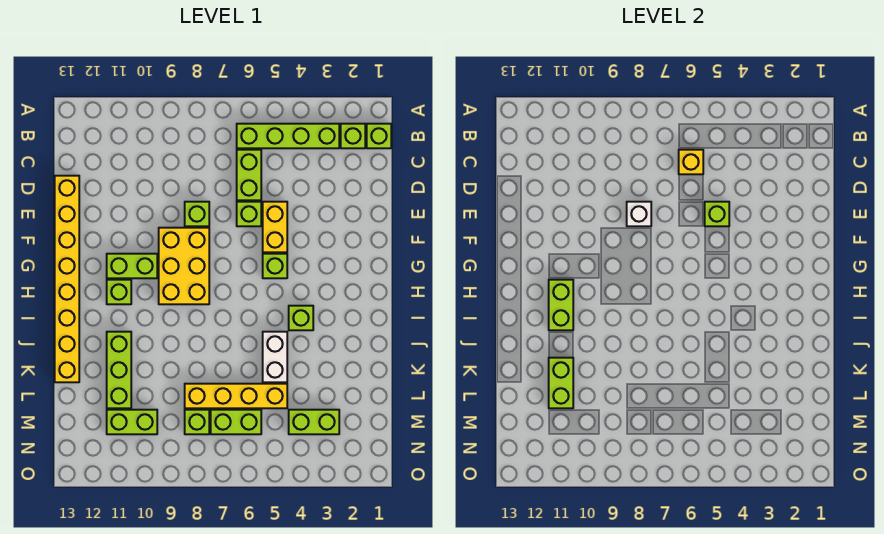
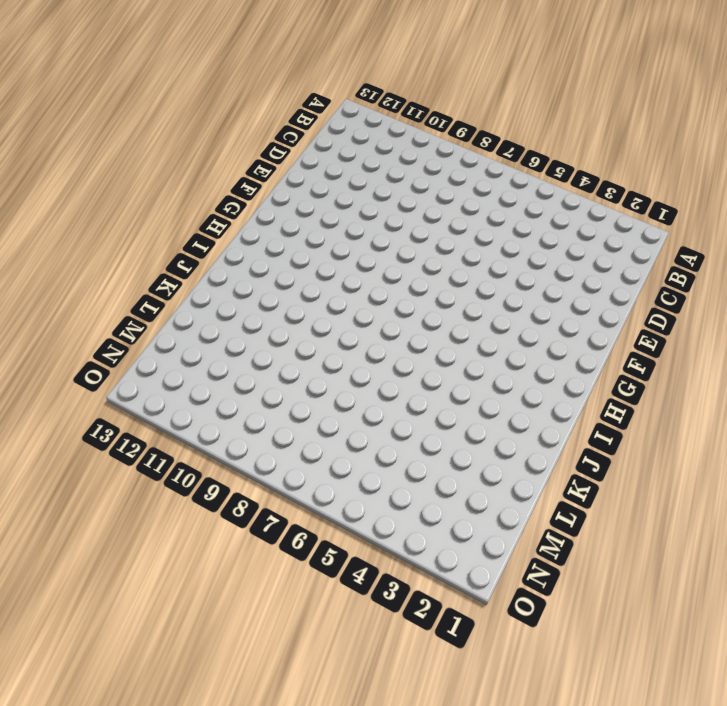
none -> lime brick B1 level 1
none -> lime brick B2 level 1
none -> lime brick B3:B6 level 1

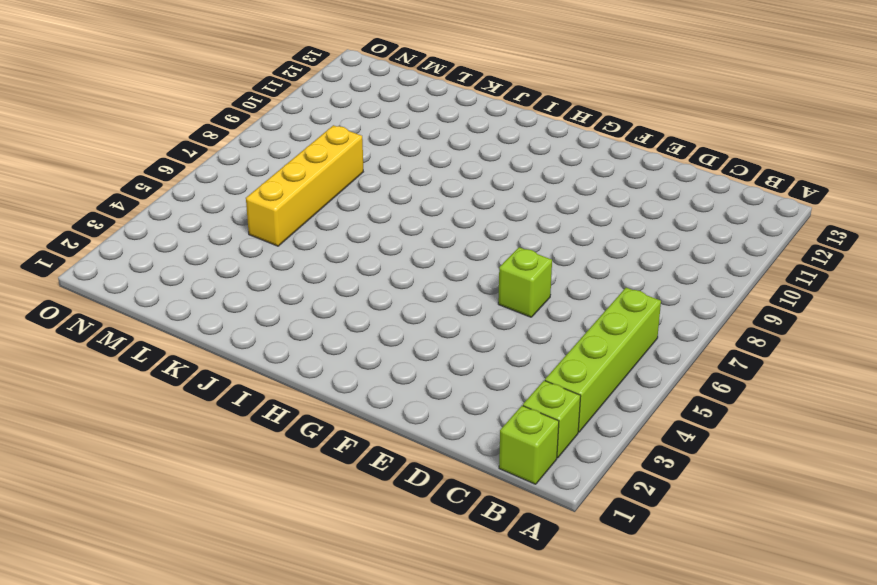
none -> lime brick C6:D6 level 1
none -> yellow brick D13:K13 level 1
none -> yellow brick E5:F5 level 1

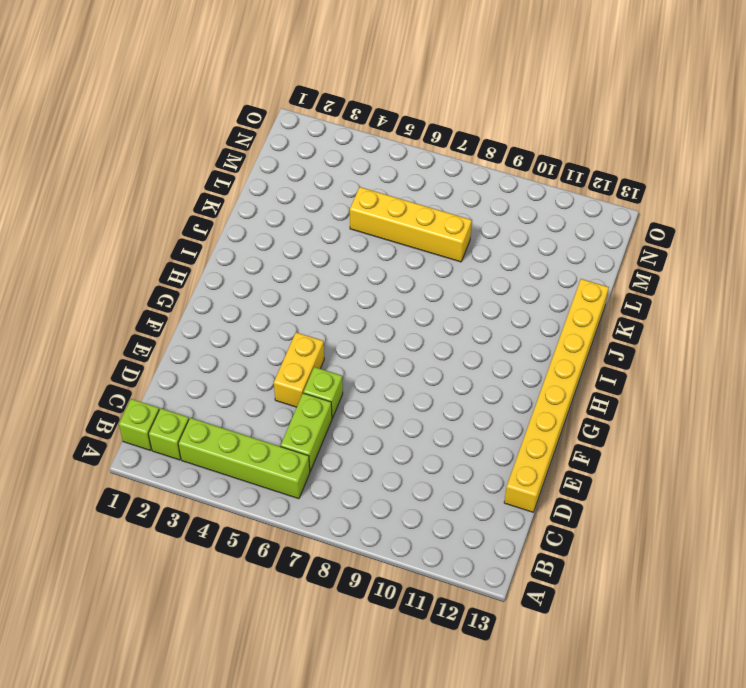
none -> lime brick E8 level 1
none -> yellow brick F8:H9 level 1
none -> lime brick G5 level 1

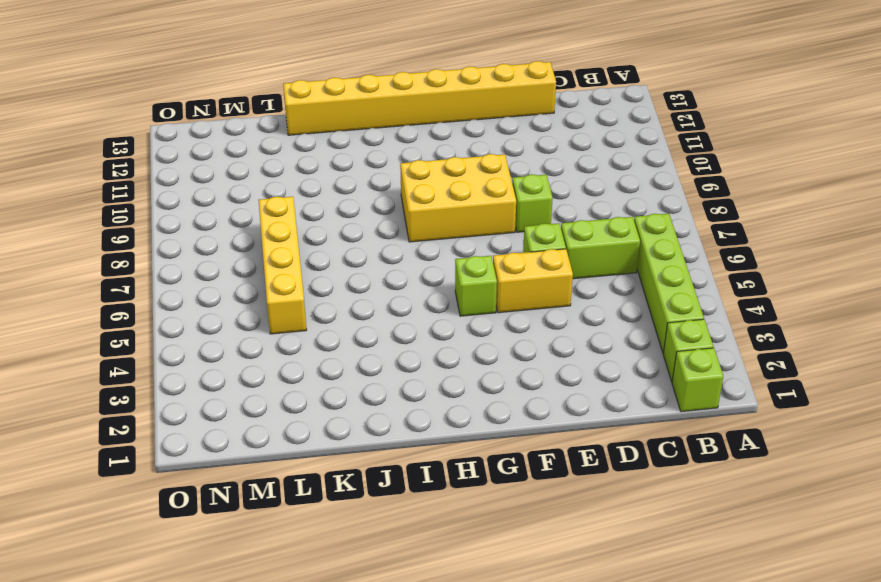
none -> lime brick G10:G11 level 1
none -> lime brick H11 level 1
none -> lime brick I4 level 1

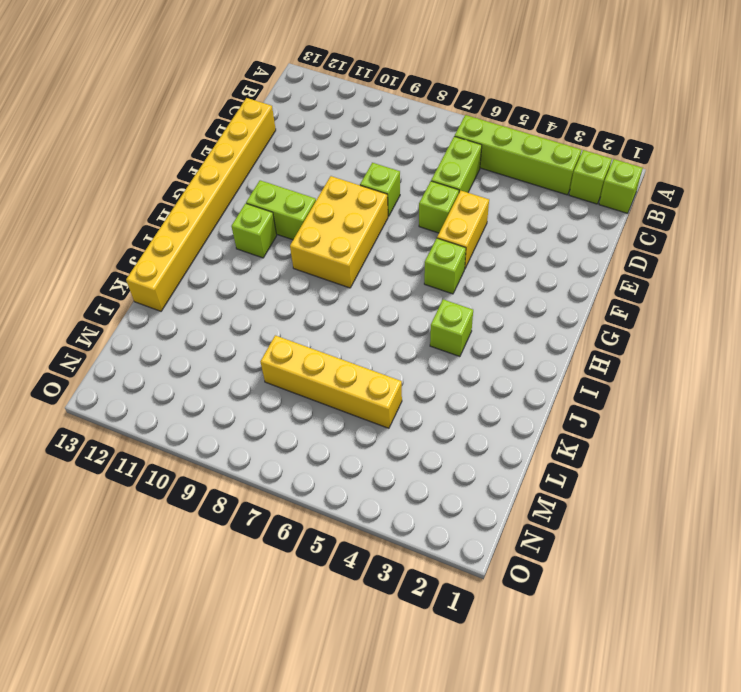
none -> white brick J5:K5 level 1
none -> lime brick J11:L11 level 1
none -> lime brick M3:M4 level 1

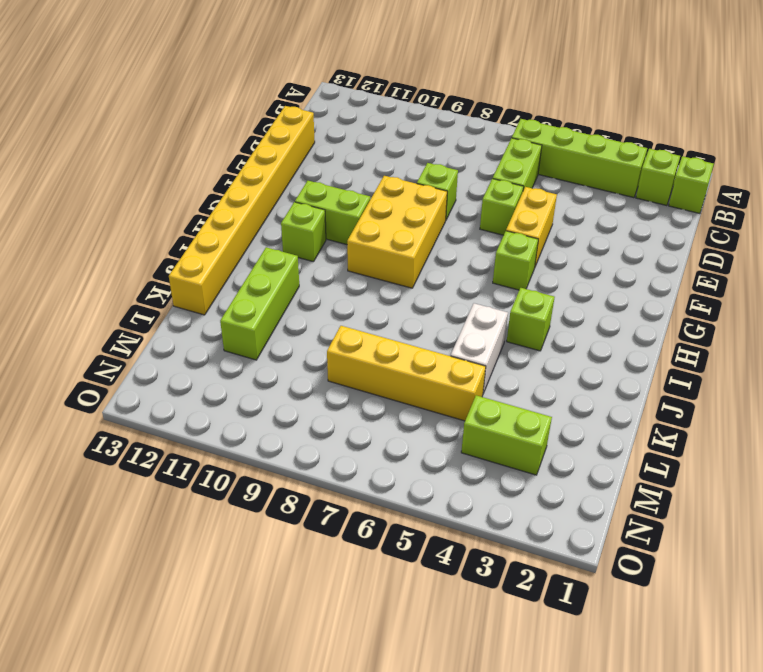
none -> lime brick M6:M7 level 1
none -> lime brick M8 level 1
none -> lime brick M10:M11 level 1

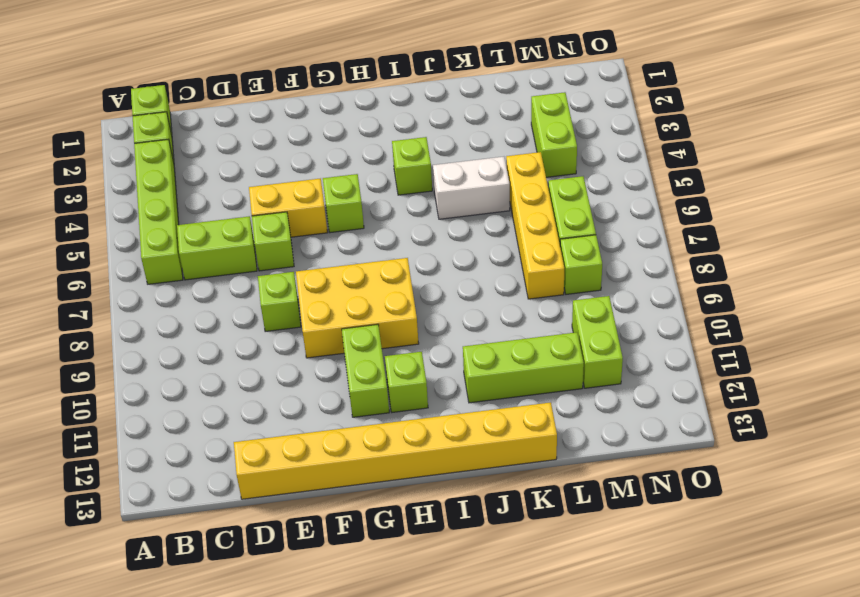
none -> yellow brick C6 level 2
none -> lime brick E5 level 2
none -> white brick E8 level 2

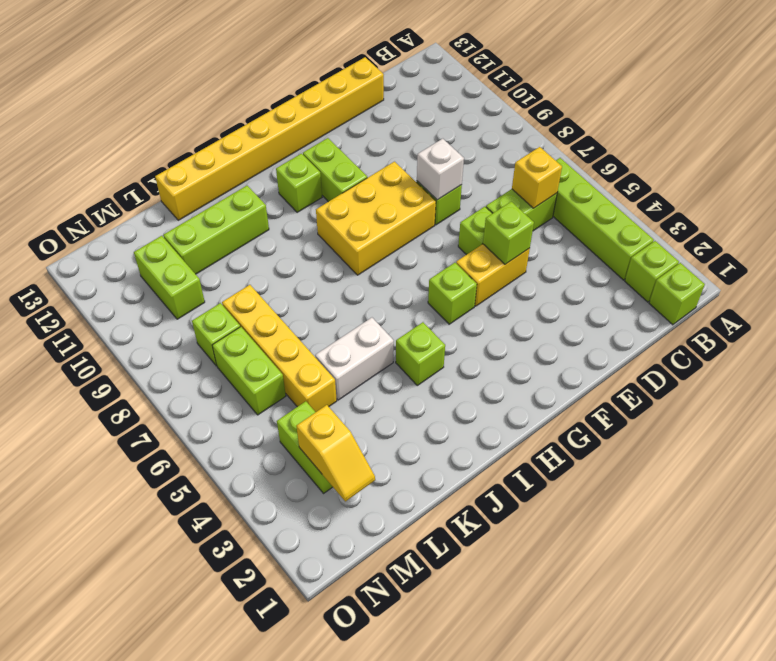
yellow slope M2:M3 level 2 top 3 -> none
none -> lime brick H11:I11 level 2
none -> lime brick K11:L11 level 2

